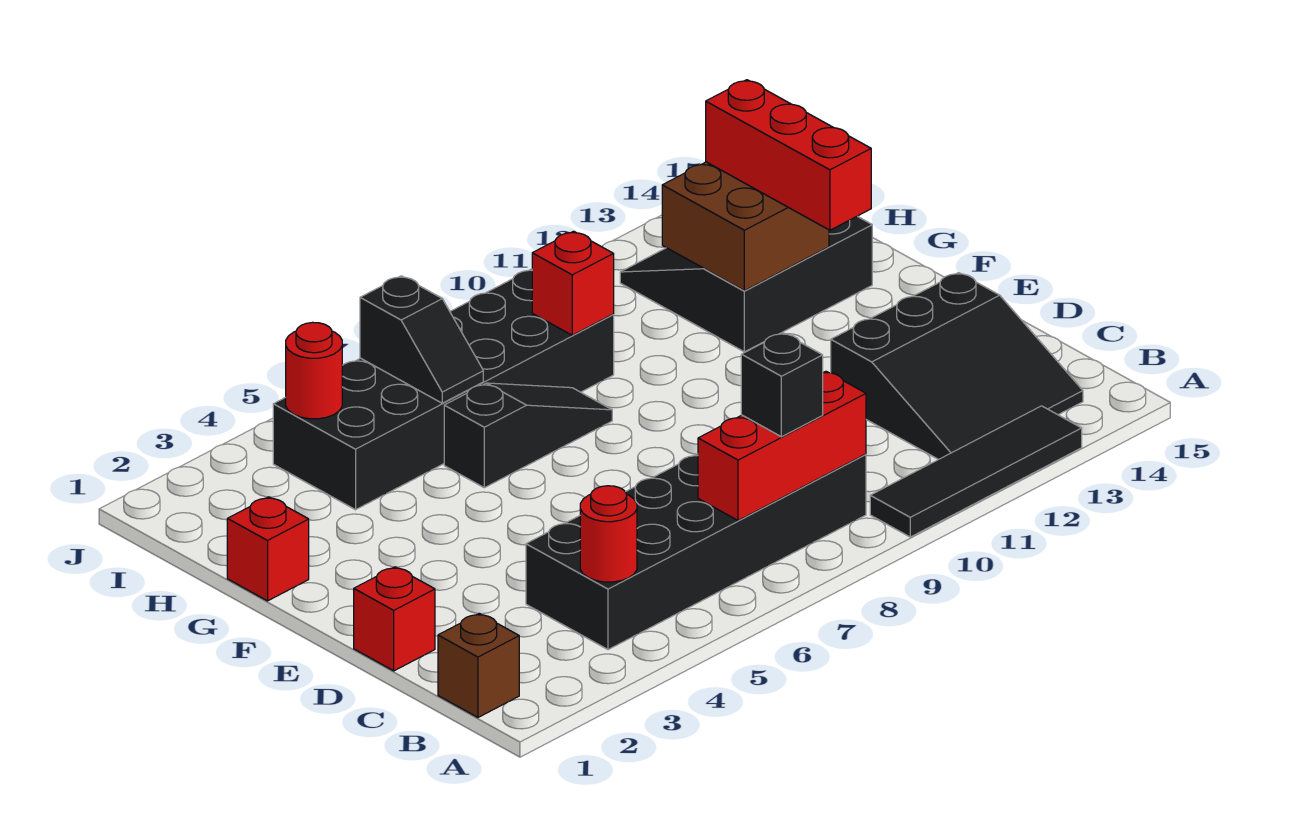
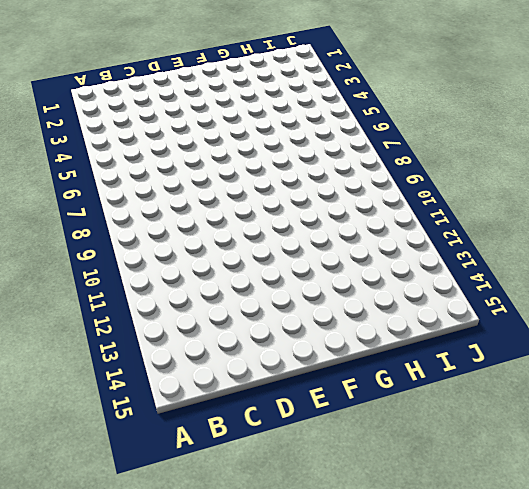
none -> black tile A10:A13 level 1
none -> brown brick B1 level 1
none -> black brick B4:C9 level 1

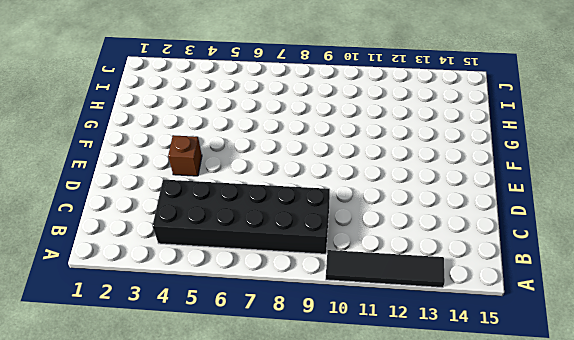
brown brick E4 level 1 -> brown brick B1 level 1
none -> black slope B12:D14 level 1 top D
none -> red brick D1 level 1
none -> red brick G1 level 1

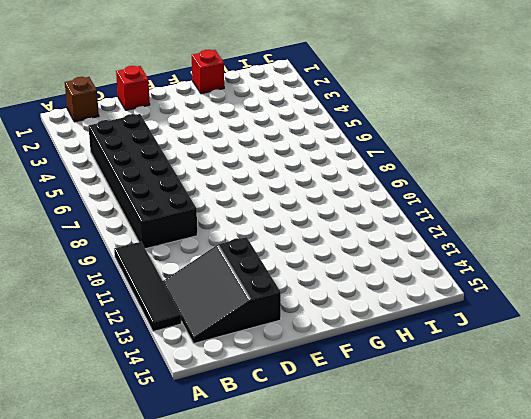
none -> black slope G6:G8 level 1 top 6
none -> black slope G12:I14 level 1 top G
none -> black brick H4:I9 level 1

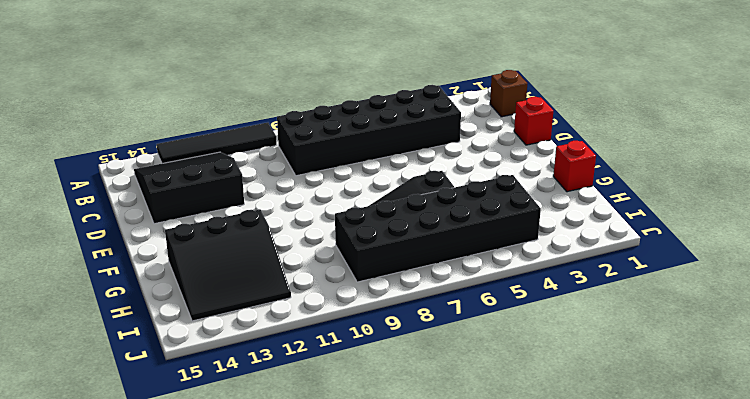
none -> red round brick B4 level 2
none -> red brick B7:B9 level 2
none -> brown brick G12:H13 level 2

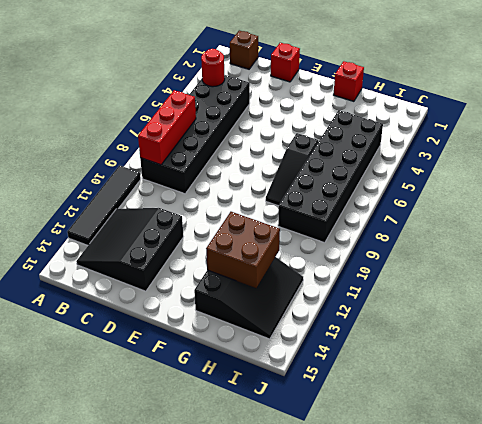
none -> black slope H6:I6 level 2 top I
none -> red brick H9 level 2
none -> red round brick I4 level 2

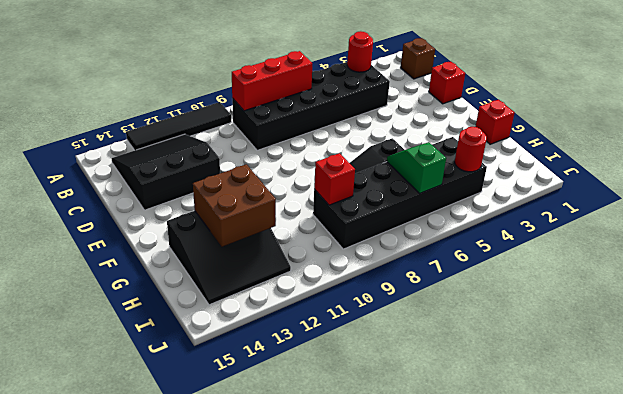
green slope H6:I6 level 2 top I -> black slope H6:I6 level 2 top I
none -> black brick B8 level 3
none -> red brick F13:H13 level 3

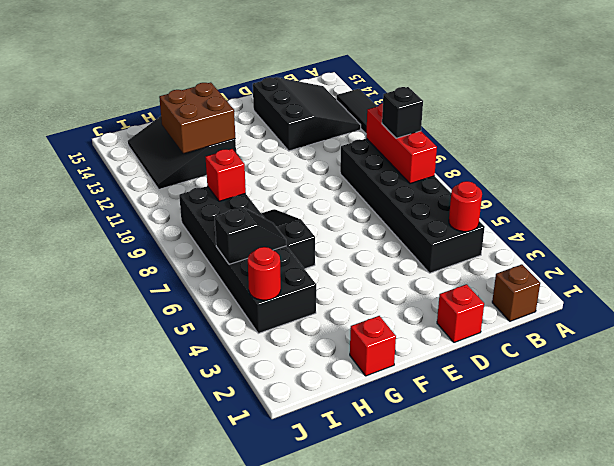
none -> red brick F13:H13 level 3

